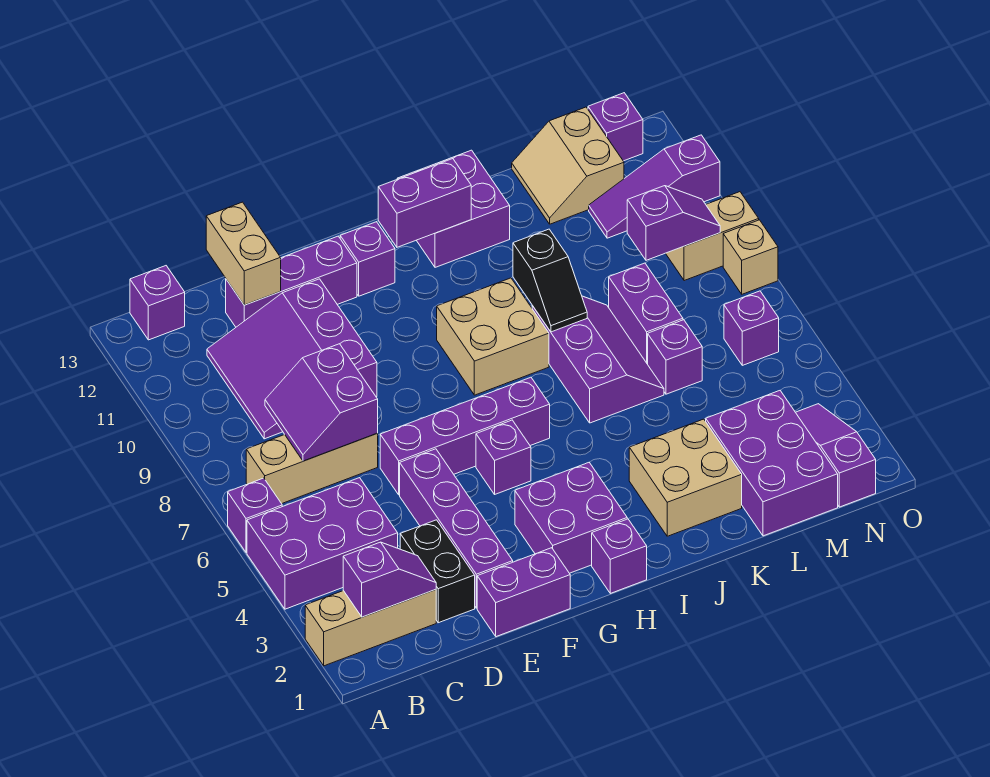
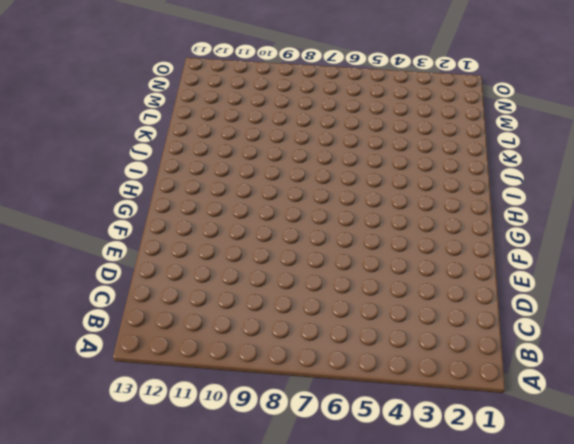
none -> tan brick A2:C2 level 1
none -> purple brick A4:C5 level 1
none -> purple brick A6 level 1
none -> tan brick B7:D7 level 1

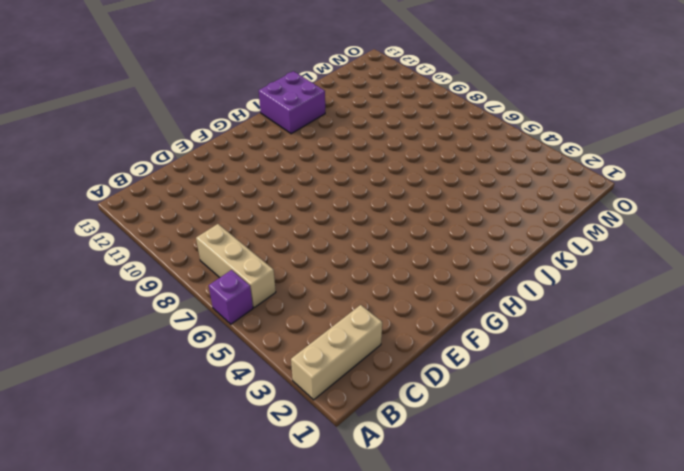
tan brick B6:B8 level 1 -> tan brick B7:D7 level 1
none -> purple brick A4:C5 level 1
none -> purple brick B13 level 1
none -> purple slope C9:E11 level 1 top E
none -> black brick D2:D3 level 1

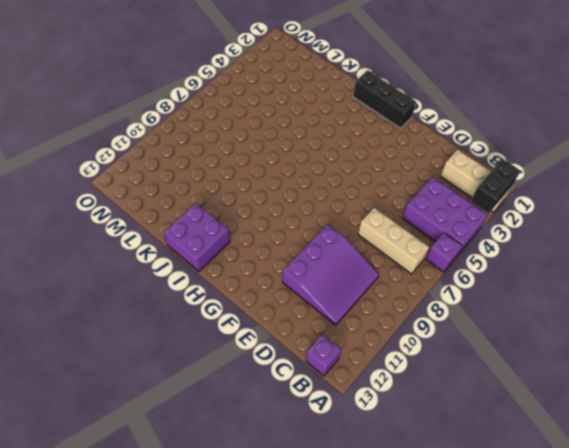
black brick A2:A3 level 2 -> black brick D2:D3 level 1
black brick G1:I1 level 1 -> purple brick H1 level 1
none -> purple brick D12:F12 level 1
none -> purple brick E1:F1 level 1
none -> purple brick E2:E5 level 1
none -> purple brick E6:H6 level 1

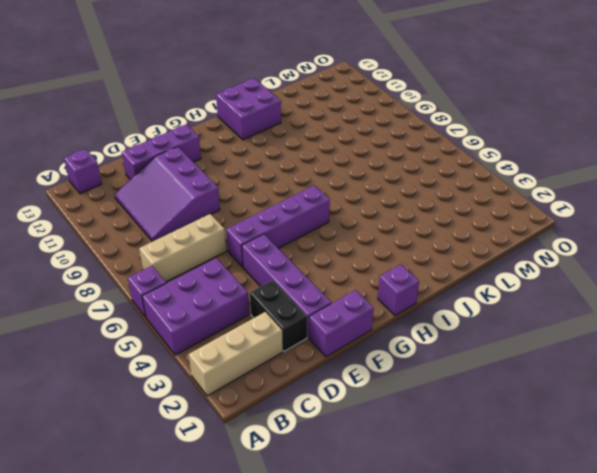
none -> purple brick G2:H3 level 1
none -> purple brick G5 level 1
none -> purple brick G12 level 1
none -> tan brick H8:I9 level 1

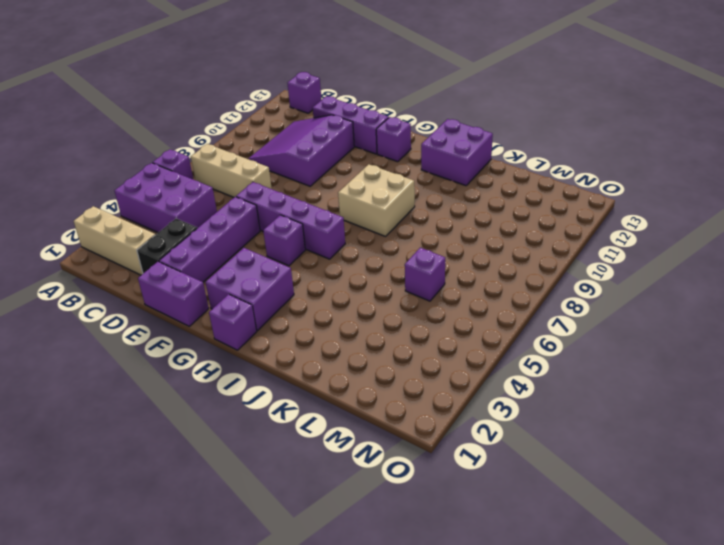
none -> tan brick J2:K3 level 1
none -> purple slope J6:K8 level 1 top J
none -> purple brick L1:M3 level 1
none -> purple brick L7:L8 level 1

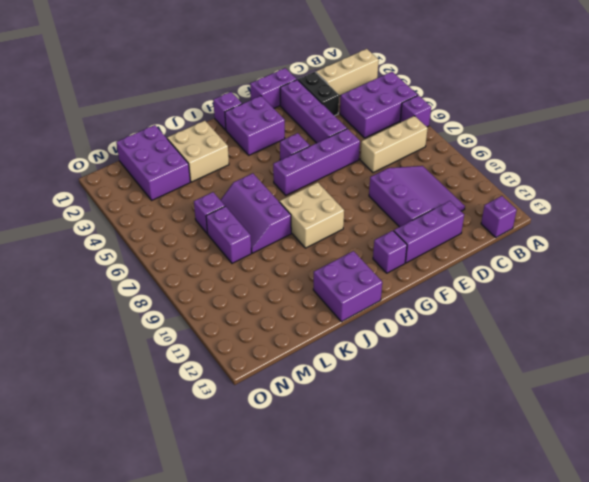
none -> tan slope L12:M13 level 1 top M
none -> purple slope M11:O11 level 1 top O
none -> purple slope N1:N3 level 1 top 1
none -> purple brick N6 level 1

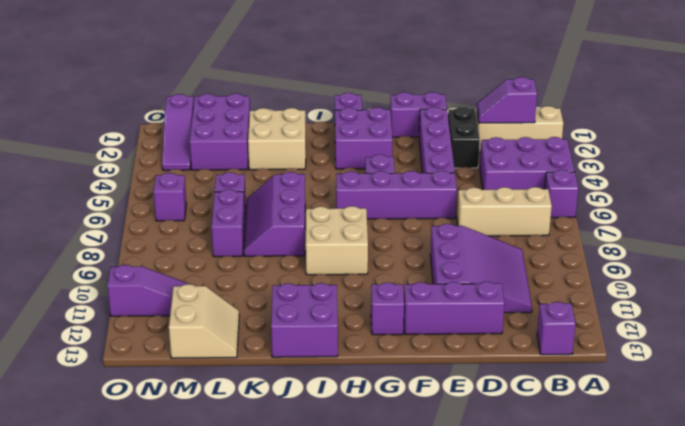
none -> tan brick N9:O9 level 1
none -> purple brick N13 level 1
none -> tan brick O8 level 1
none -> purple slope C7:D8 level 2 top D

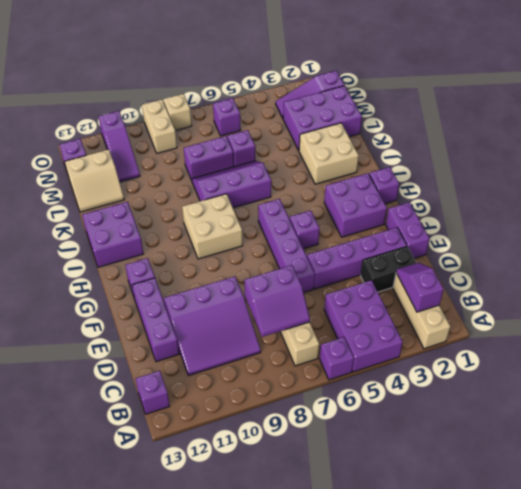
none -> tan brick D12:D13 level 2
none -> purple brick H12:I12 level 2
none -> black slope J8:J9 level 2 top 9
none -> purple slope M9:N9 level 2 top M

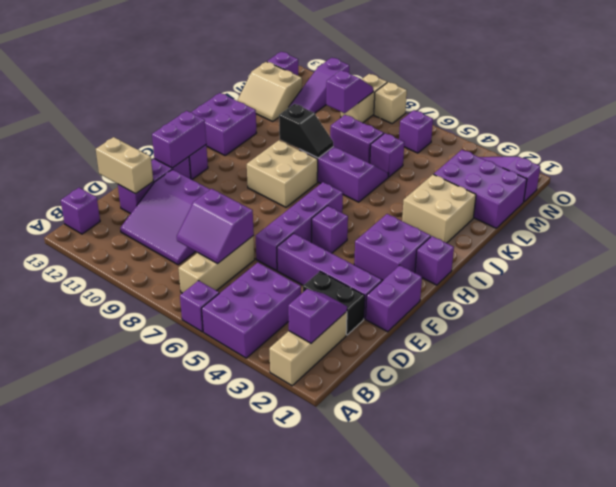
purple brick F12:G12 level 2 -> purple brick H12:I12 level 2

